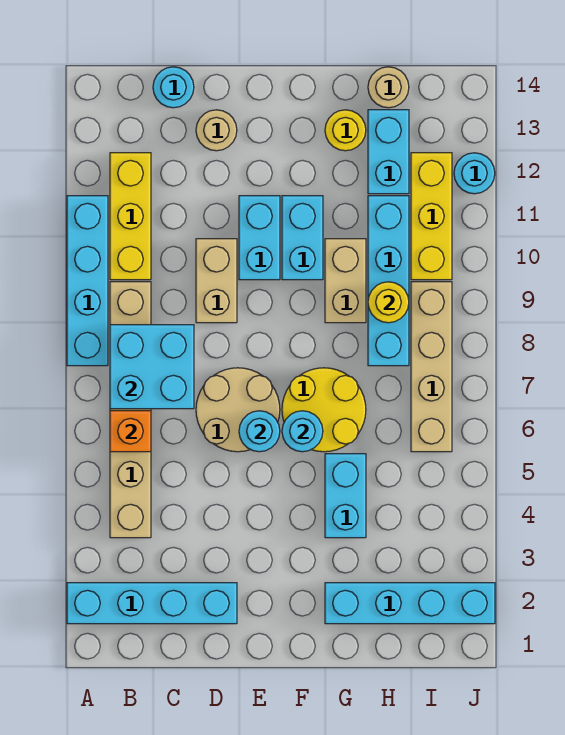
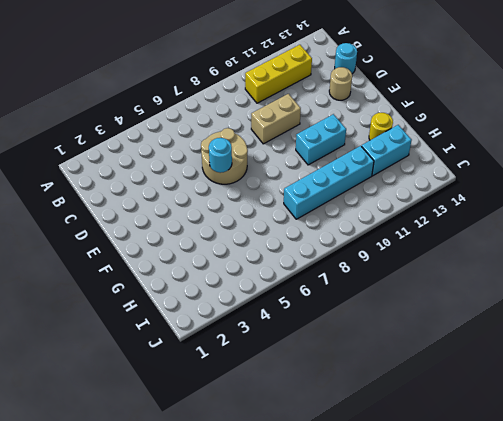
none -> cyan brick A2:D2 level 1
none -> cyan brick A8:A11 level 1
none -> tan brick B4:B9 level 1

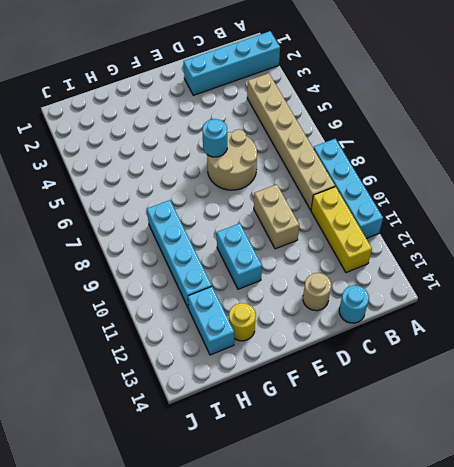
none -> cyan brick E10:E11 level 1
none -> yellow round brick F6:G7 level 1
none -> cyan brick G2:J2 level 1

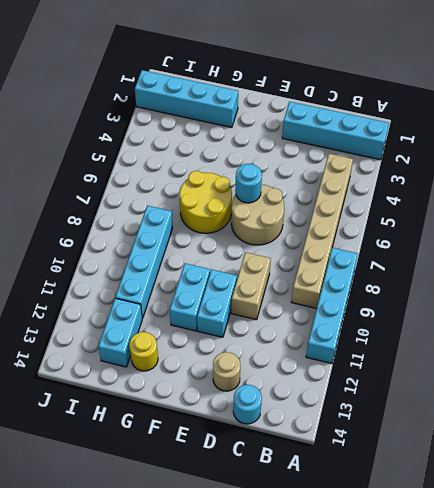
none -> yellow brick B10:B12 level 1
none -> cyan brick G4:G5 level 1
none -> tan brick G9:G10 level 1

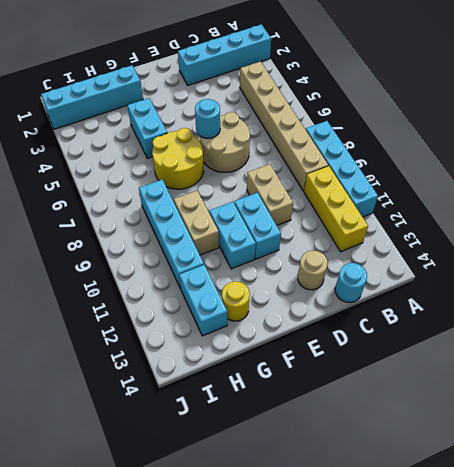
none -> tan round brick H14 level 1
none -> tan brick I6:I9 level 1
none -> yellow brick I10:I12 level 1

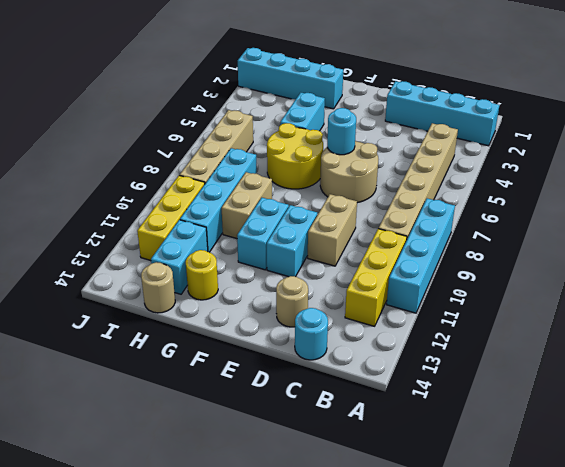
none -> cyan round brick J12 level 1
none -> orange brick B6 level 2
none -> cyan brick B7:C8 level 2

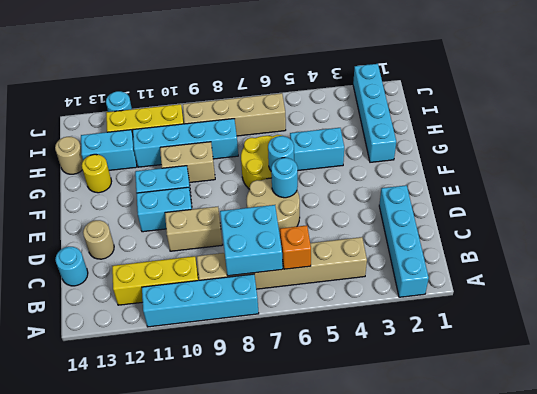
none -> yellow round brick H9 level 2

